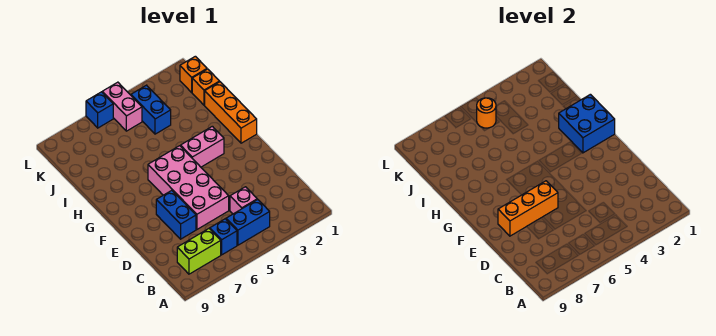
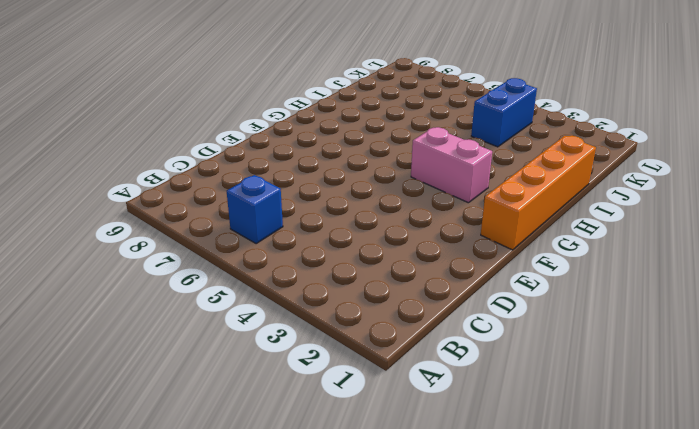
orange brick F1:I1 level 1 -> orange brick G1:I1 level 1
none -> blue brick B4:B5 level 1
none -> lime brick B7:B8 level 1
none -> pink brick C4 level 1

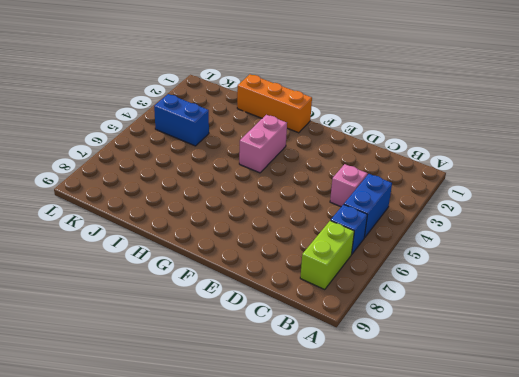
none -> pink brick D5:G6 level 1
none -> blue brick D7:E7 level 1
none -> orange brick J1 level 1

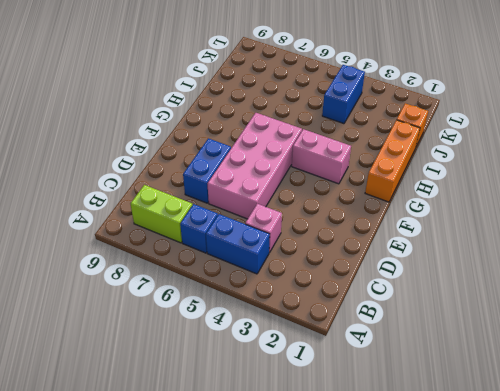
none -> orange brick K1 level 1
none -> pink brick K5:L5 level 1
none -> blue brick L6 level 1

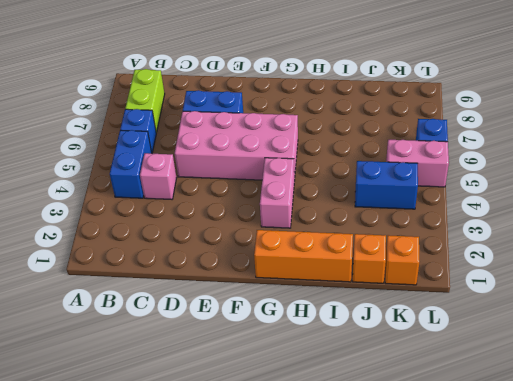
none -> orange brick E6:E8 level 2
none -> blue brick G1:H2 level 2
none -> orange round brick K5 level 2

